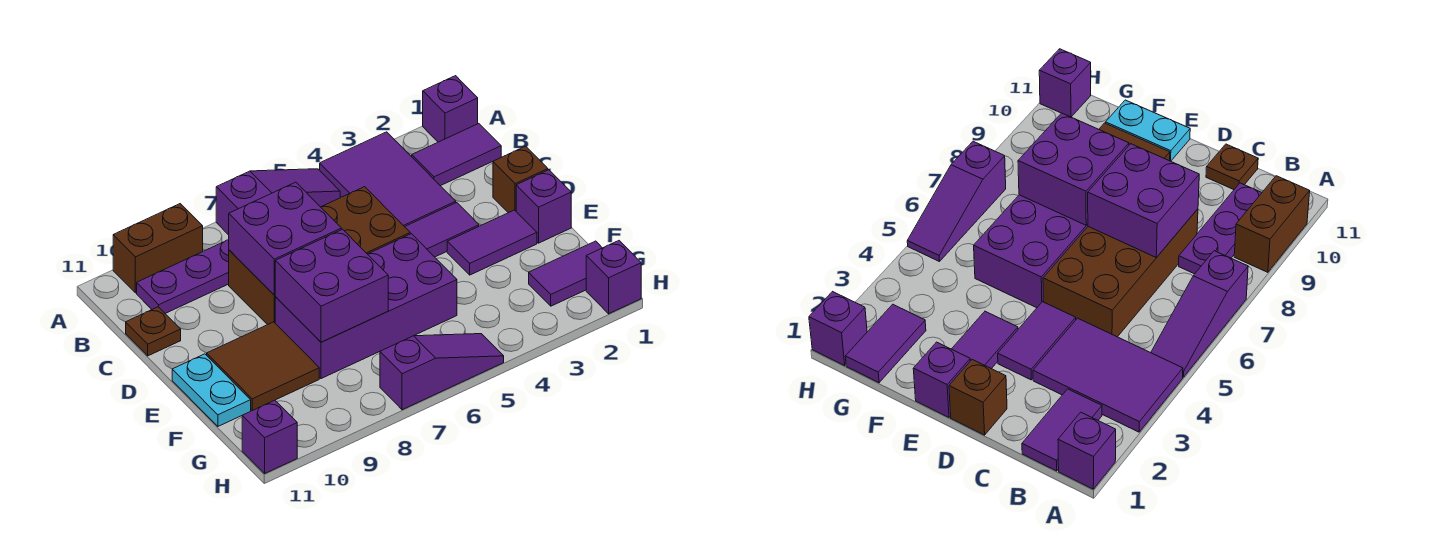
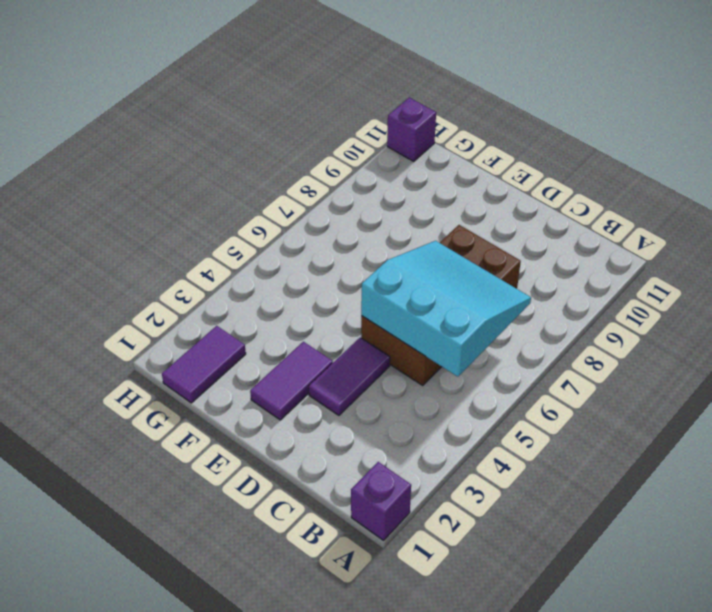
cyan slope B5:D7 level 2 top 5 -> purple brick C7:D8 level 2
none -> purple tile A3:C4 level 1
none -> purple slope A5:A7 level 1 top 7
none -> brown brick A9:A10 level 1

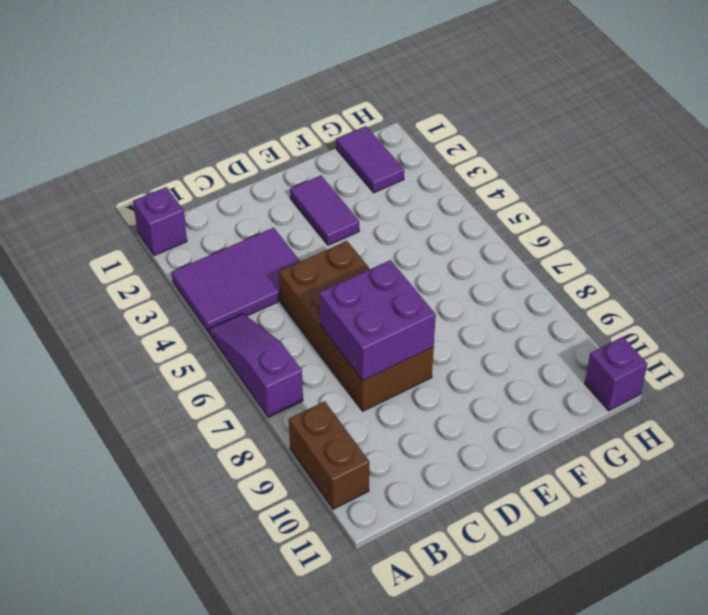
none -> purple tile B1:B2 level 1
none -> purple plate B8:B10 level 1
none -> brown plate C11 level 1

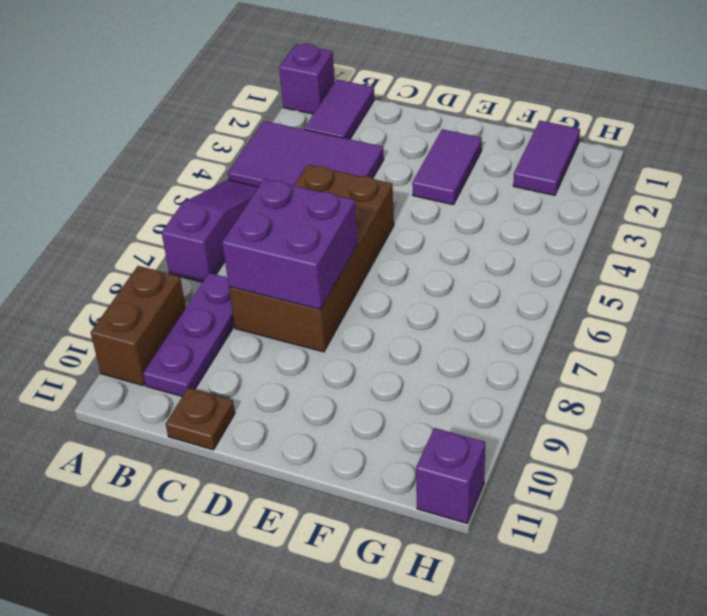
none -> brown brick D1 level 1
none -> purple tile D3:D4 level 1
none -> purple brick E1 level 1

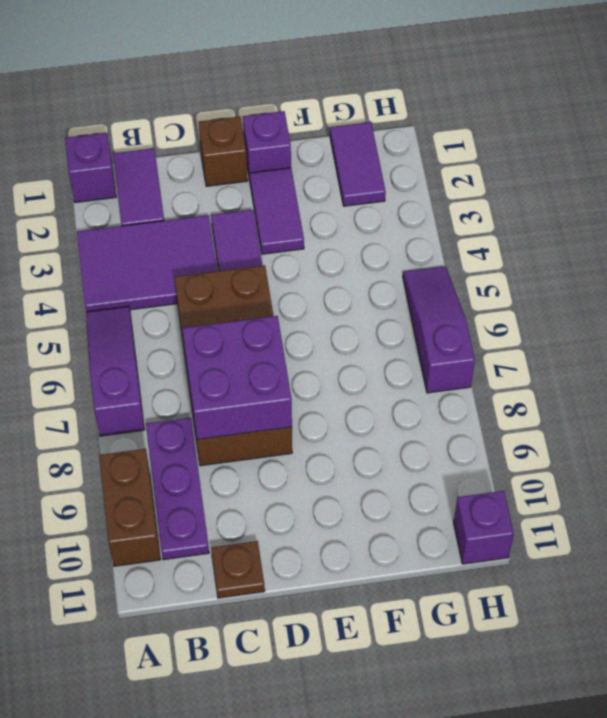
none -> purple brick E5:F8 level 1
none -> brown tile E9:F10 level 1
none -> cyan plate E11:F11 level 1

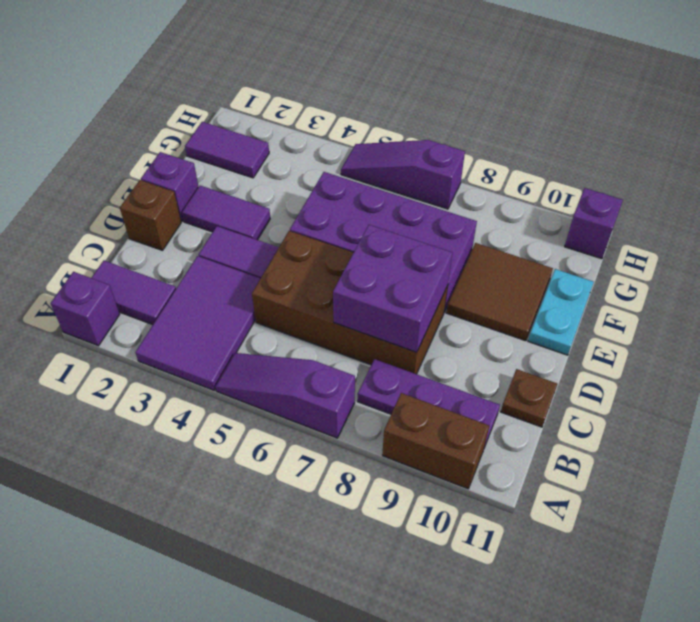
none -> purple brick H1 level 1
none -> purple brick E7:F8 level 2

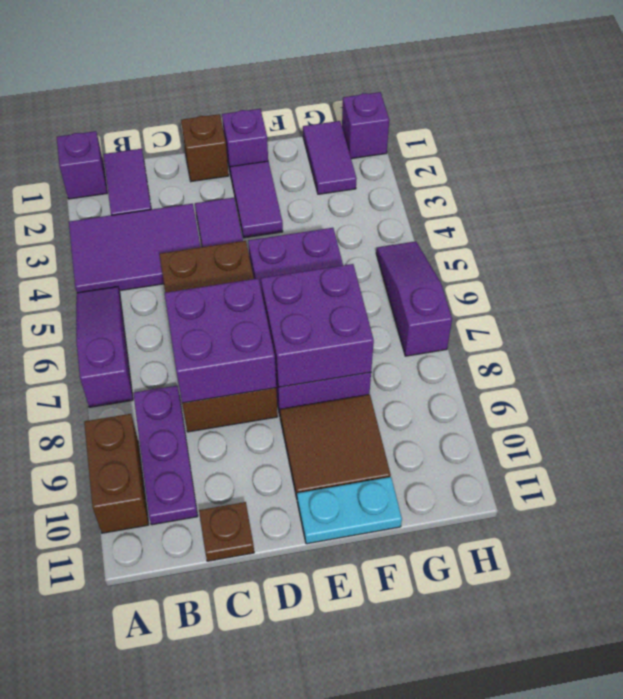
none -> purple brick H11 level 1

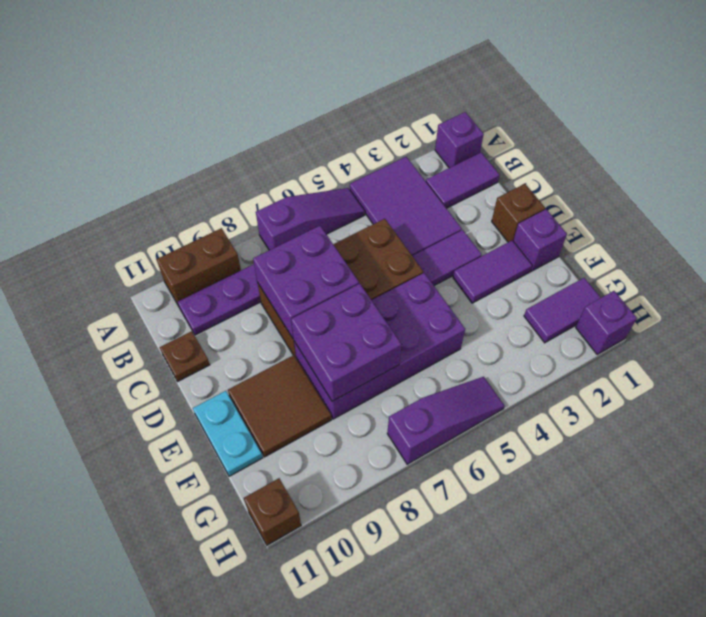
brown brick H11 level 1 -> purple brick H11 level 1

